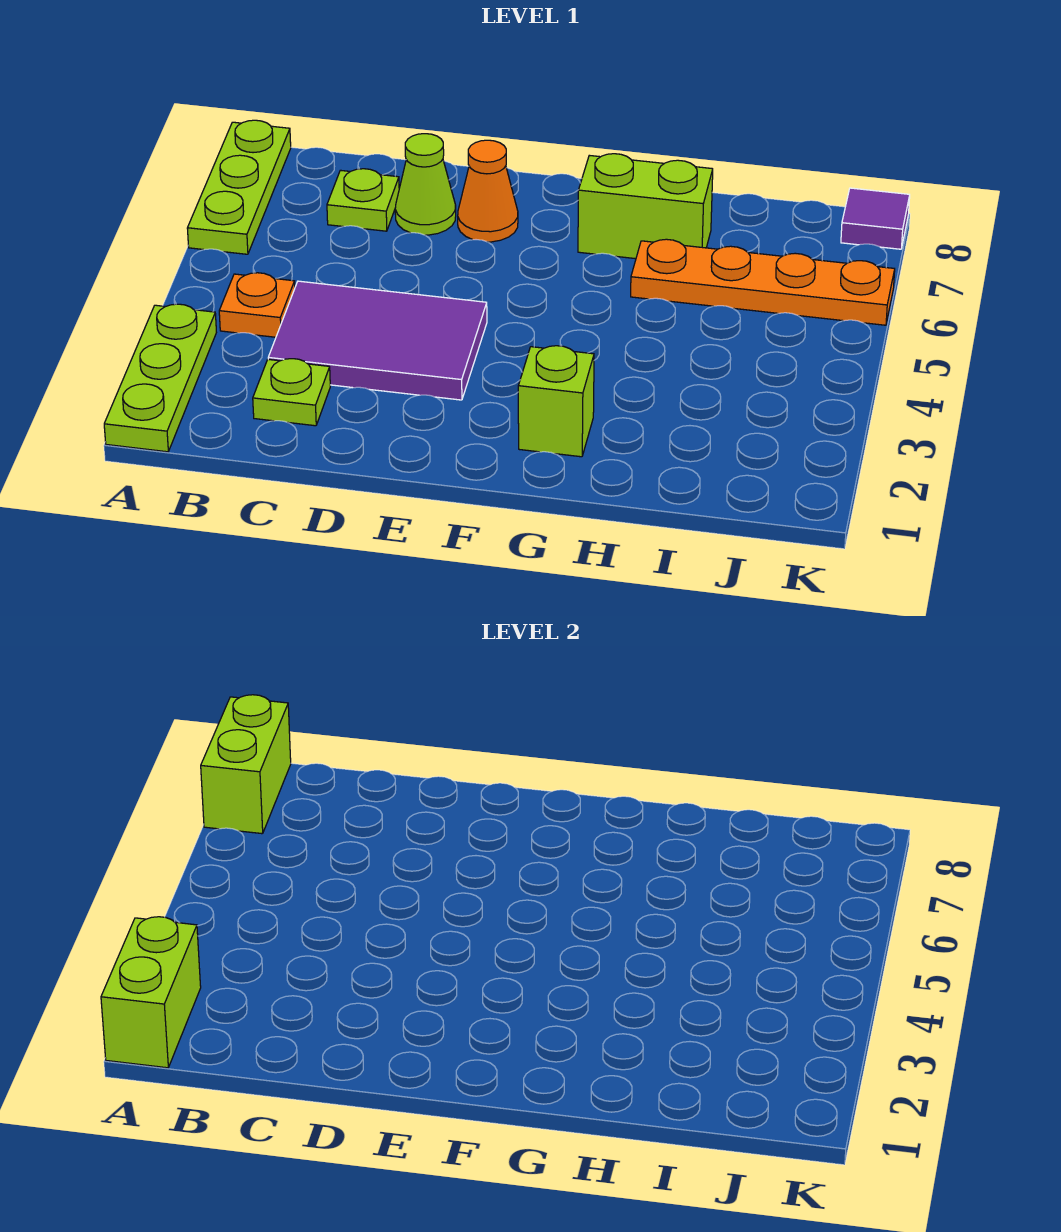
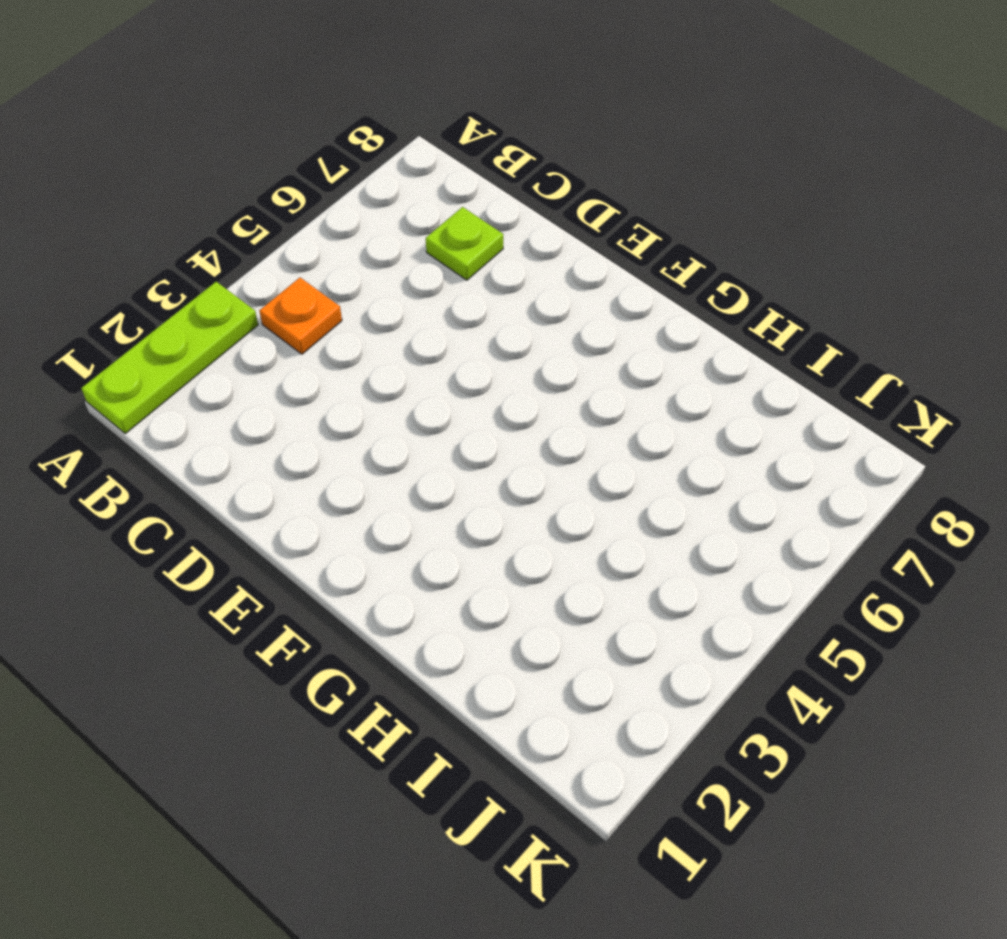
none -> lime plate A6:A8 level 1
none -> lime plate C2 level 1
none -> purple tile C3:E4 level 1

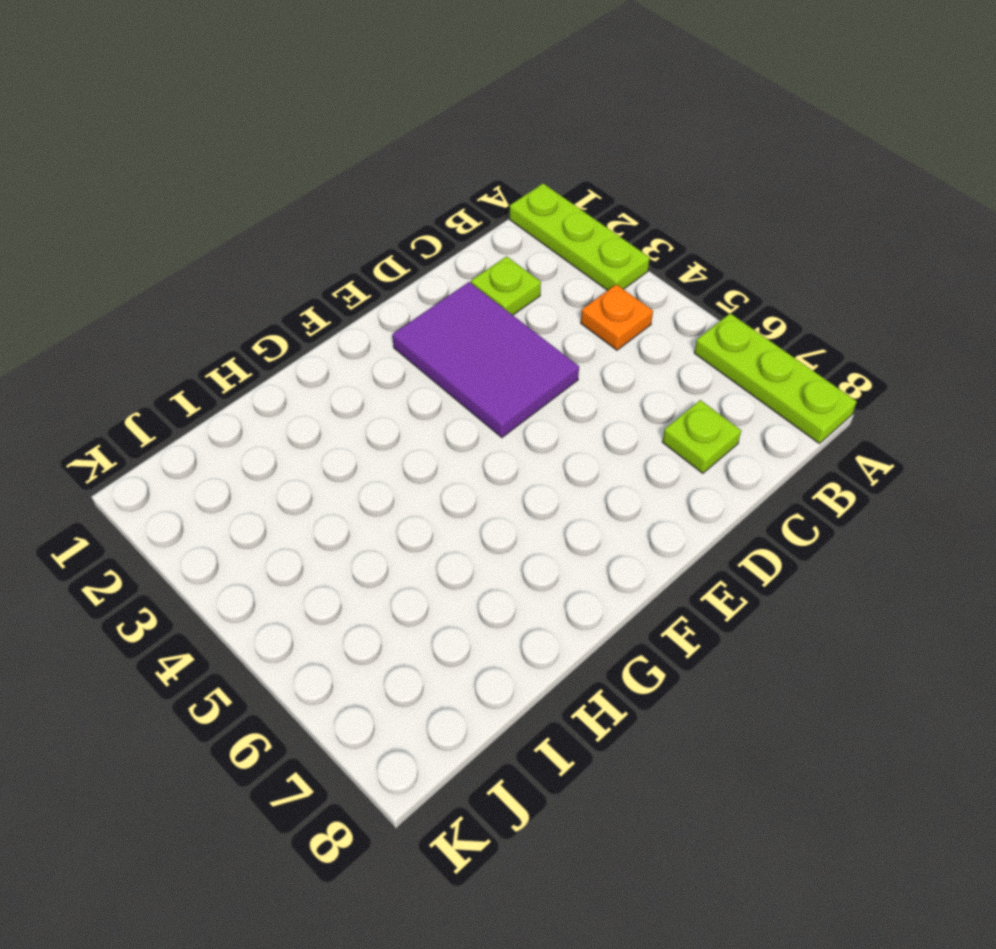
purple tile D2:E4 level 1 -> purple tile C3:E4 level 1
none -> lime cone D7 level 1
none -> orange cone E7 level 1
none -> lime brick G2 level 1

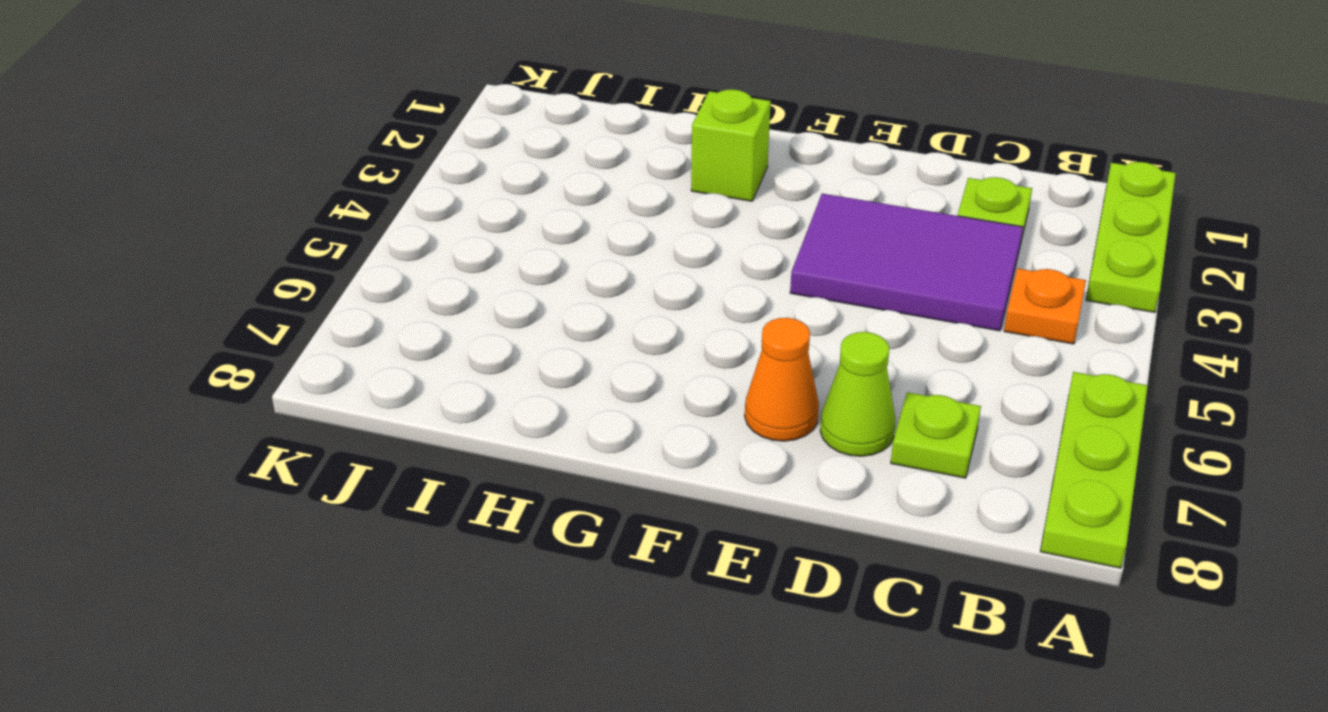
none -> lime brick G7:H7 level 1
none -> orange plate H6:K6 level 1
none -> purple tile K8 level 1

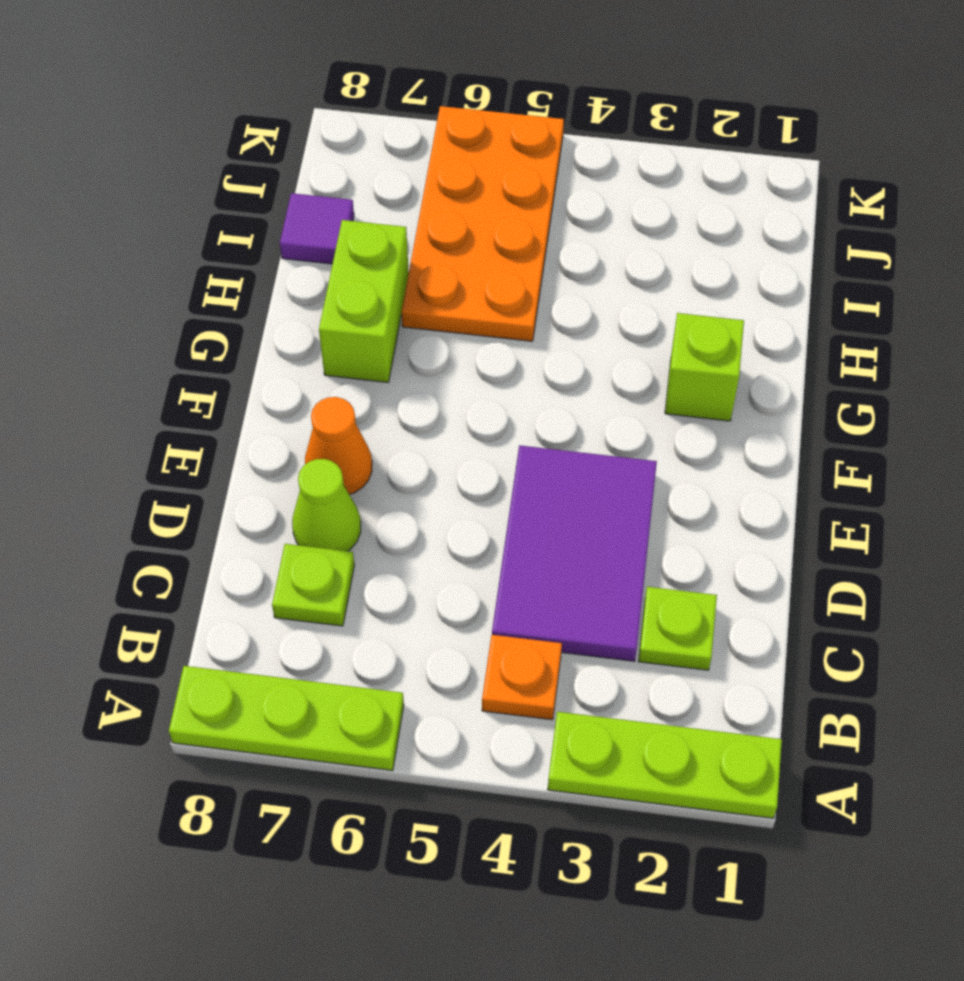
orange plate H5:K6 level 1 -> orange plate H6:K6 level 1
purple tile I8 level 1 -> purple tile K8 level 1
none -> lime brick A1:A2 level 2
none -> lime brick A7:A8 level 2

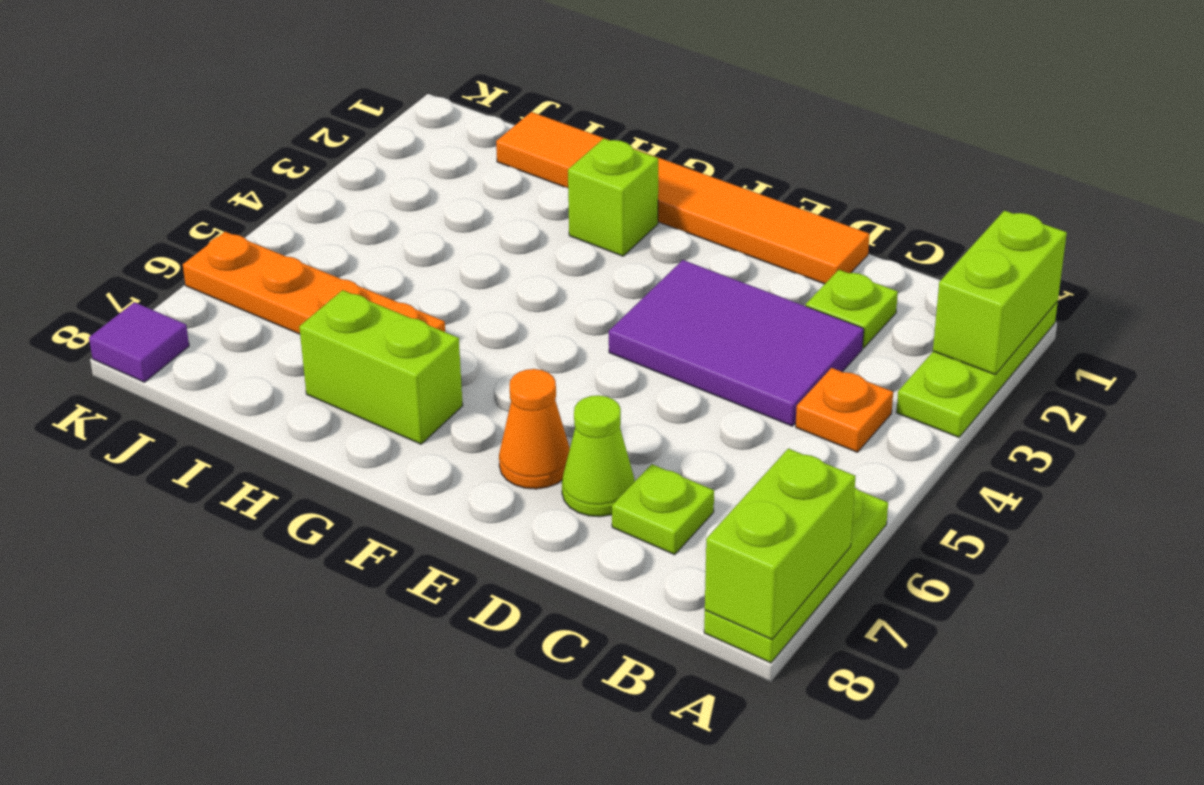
orange tile D1:I1 level 1 -> none

